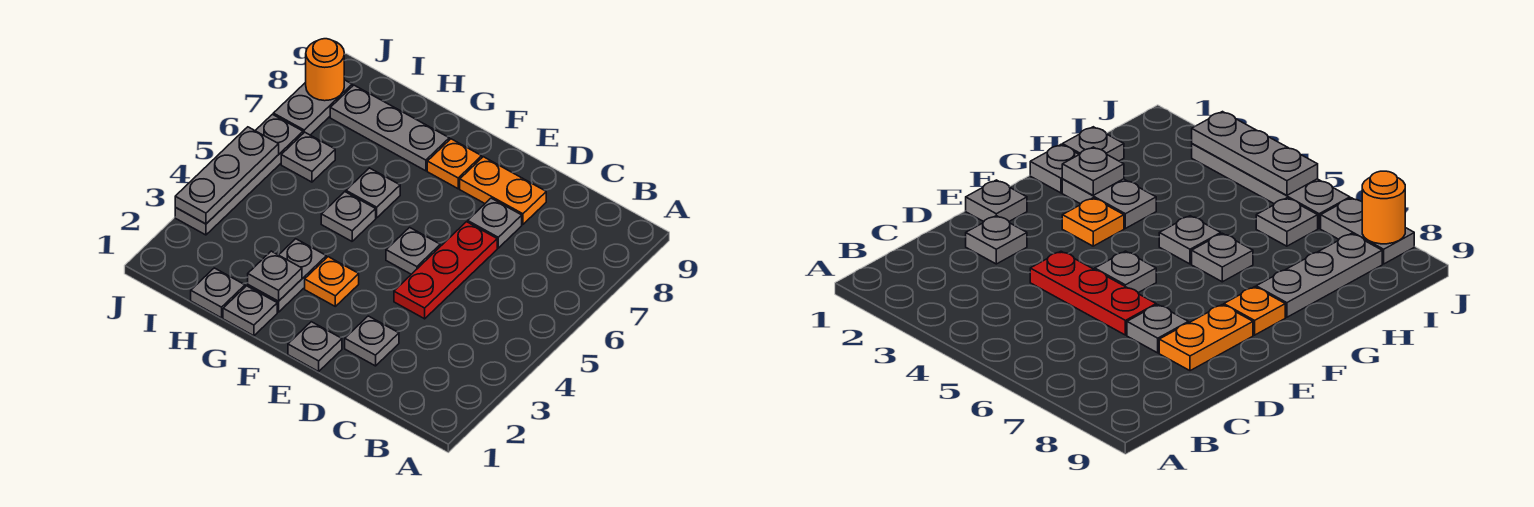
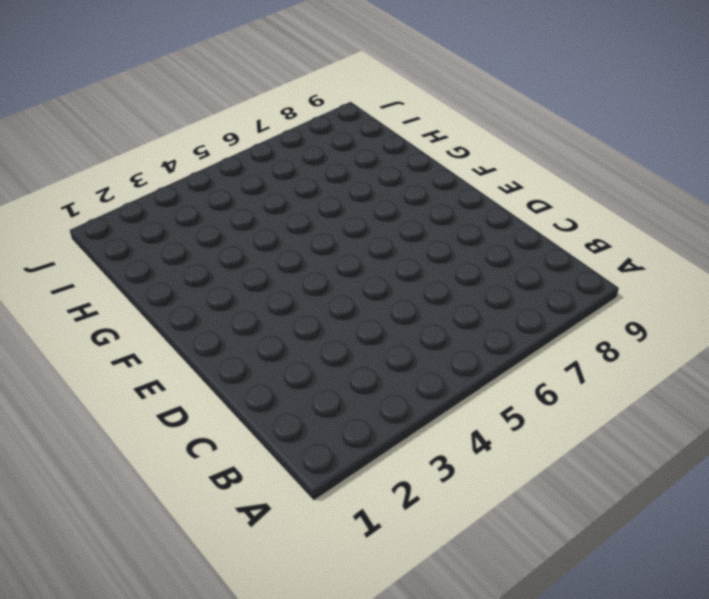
none -> grey plate D2 level 1
none -> red plate D4:D6 level 1
none -> grey plate D7 level 1

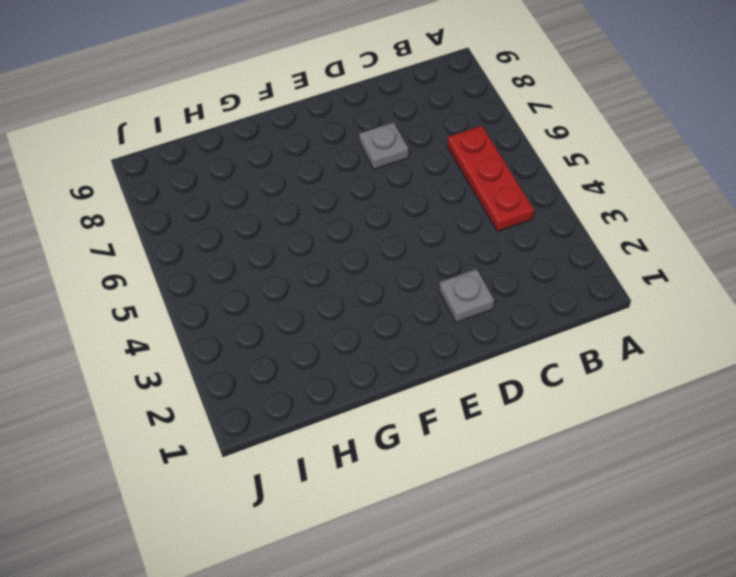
red plate B4:B6 level 1 -> red plate D4:D6 level 1
none -> orange plate D8:E8 level 1
none -> grey plate E1 level 1
none -> grey plate E5 level 1

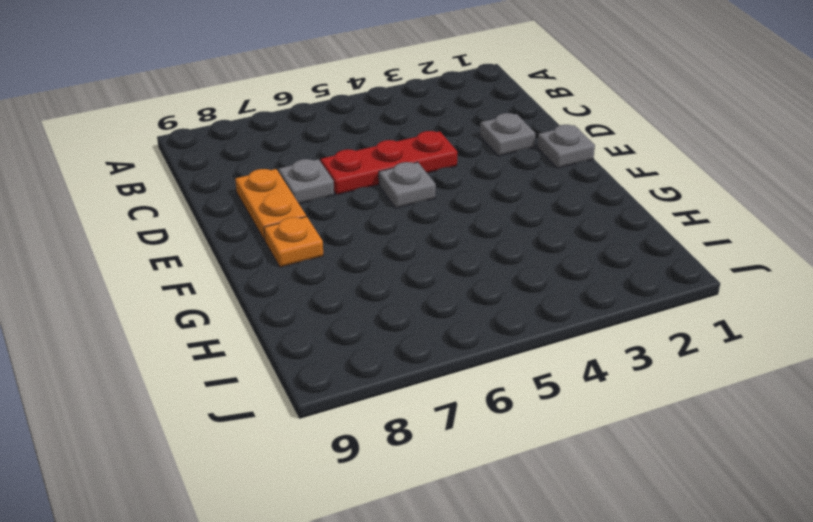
none -> orange plate F3 level 1
none -> grey plate G1 level 1
none -> grey plate G2:G3 level 1

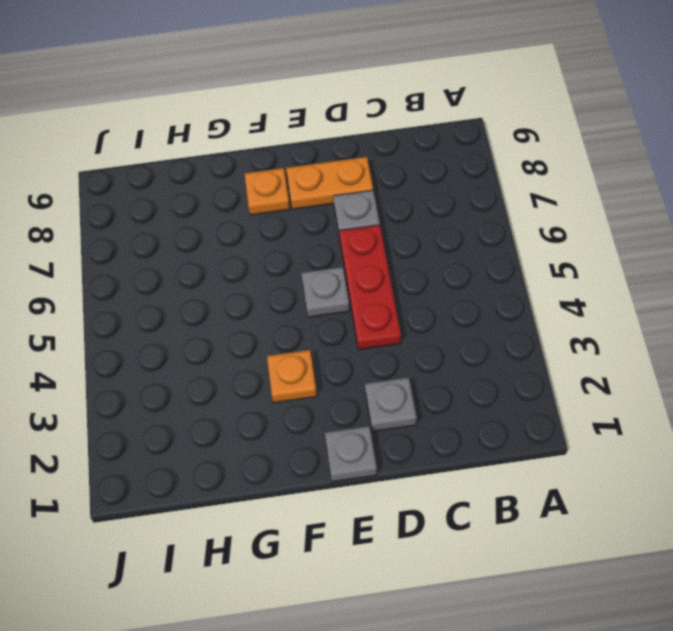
none -> grey plate G1 level 1
none -> grey plate G2:G3 level 1
none -> grey plate G5 level 1

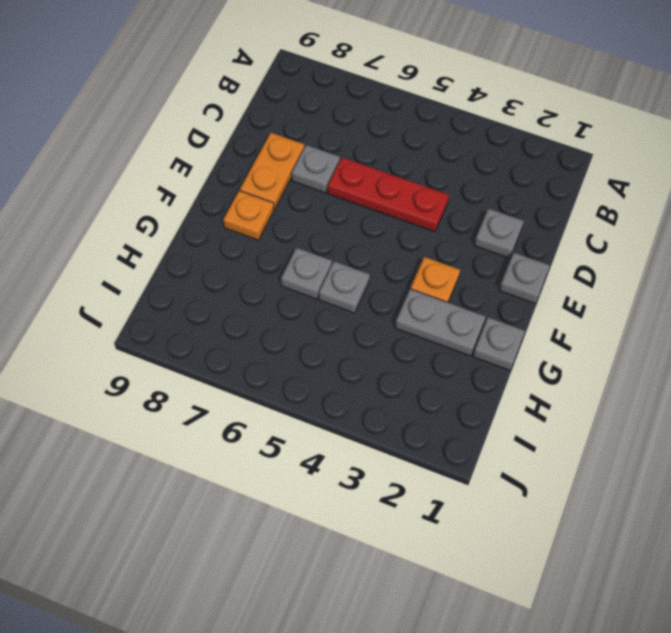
none -> grey plate E5 level 1
none -> grey plate G8:I8 level 1
none -> grey plate H1 level 1

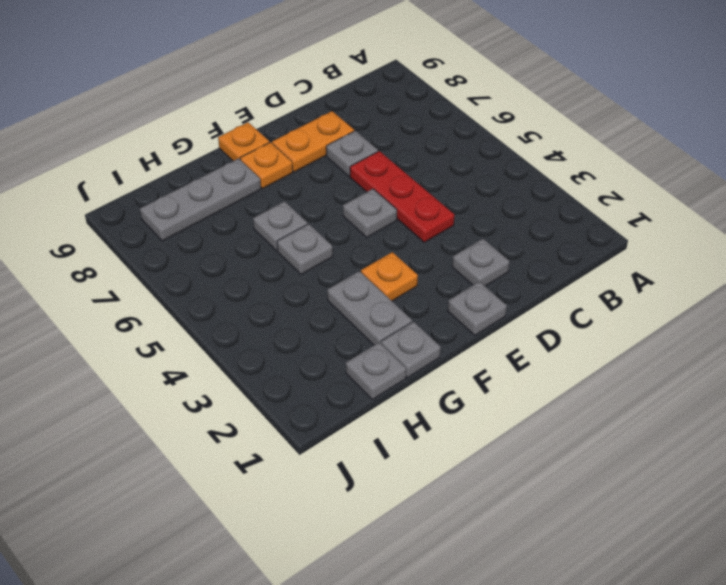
orange plate F9 level 1 -> none
none -> grey plate I6 level 1
none -> grey plate J3:J6 level 1
none -> grey plate J7:J8 level 1

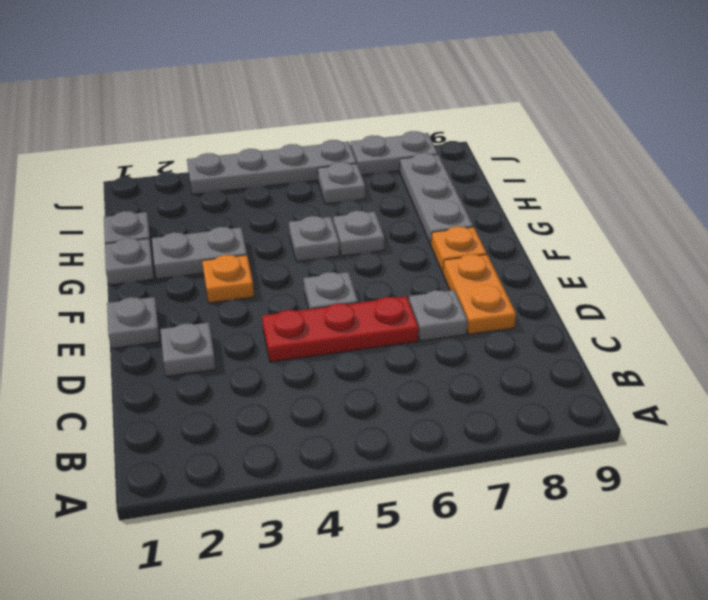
none -> grey plate G2 level 2
none -> grey plate J3:J5 level 2
none -> orange round brick J8 level 2

